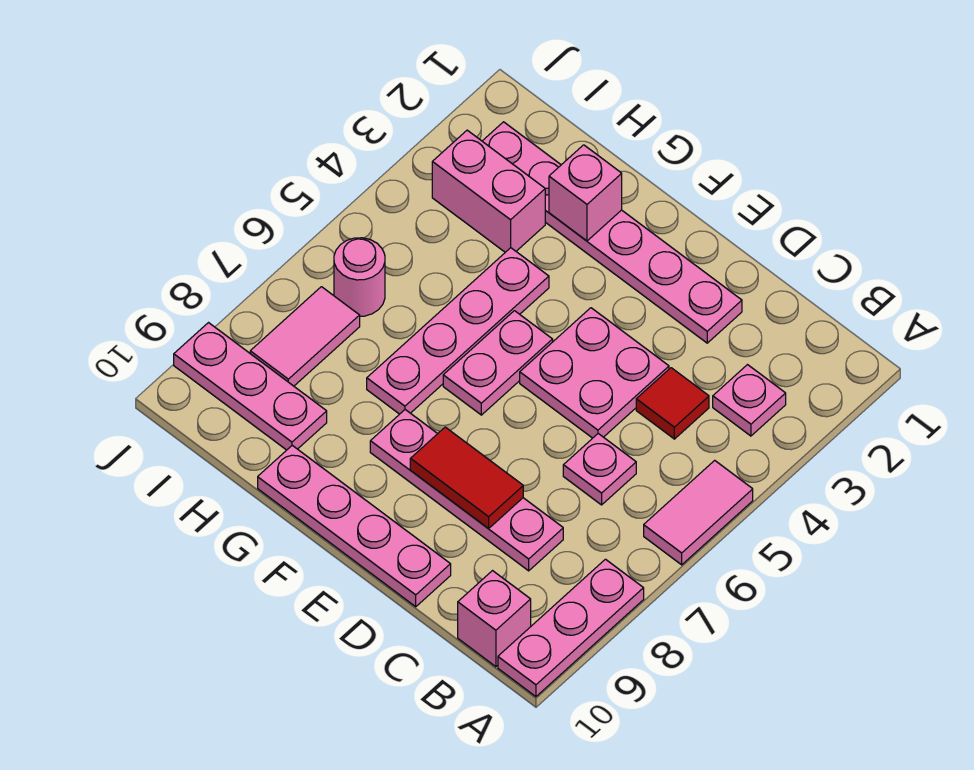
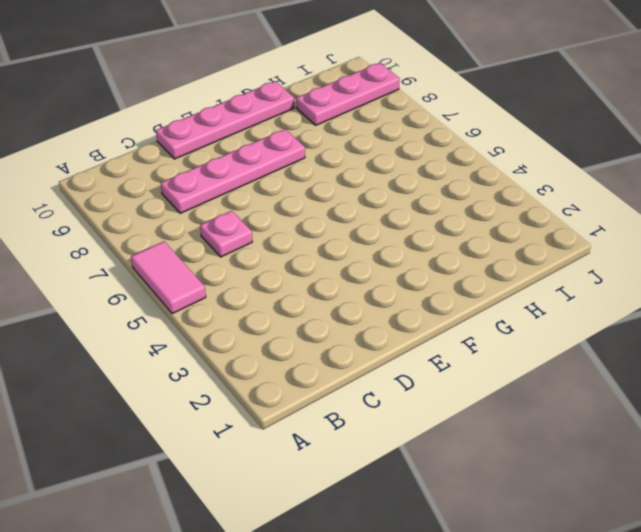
none -> pink plate A8:A10 level 1
none -> pink plate B3 level 1
none -> pink brick B10 level 1

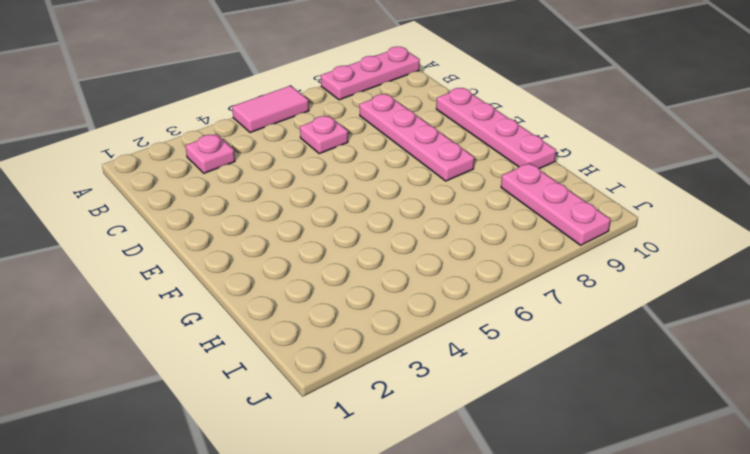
none -> pink brick B10 level 1
none -> red tile C4 level 1
none -> pink plate D2:I2 level 1

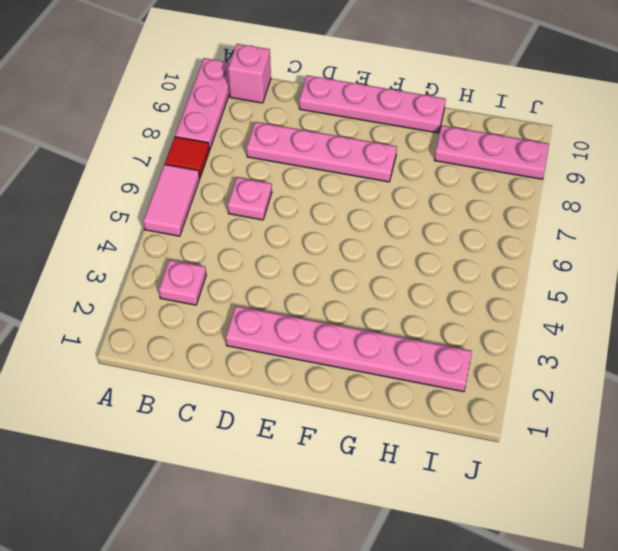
red tile A7 level 1 -> red tile C4 level 1
none -> pink plate D4:E5 level 1
none -> pink plate F5:F6 level 1
none -> pink plate G4:G7 level 1

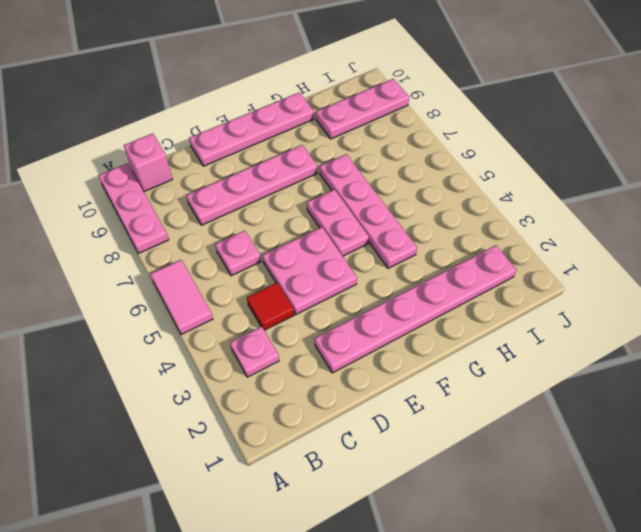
none -> pink brick H3:I3 level 1
none -> pink round brick I6 level 1
none -> pink tile I7:I8 level 1

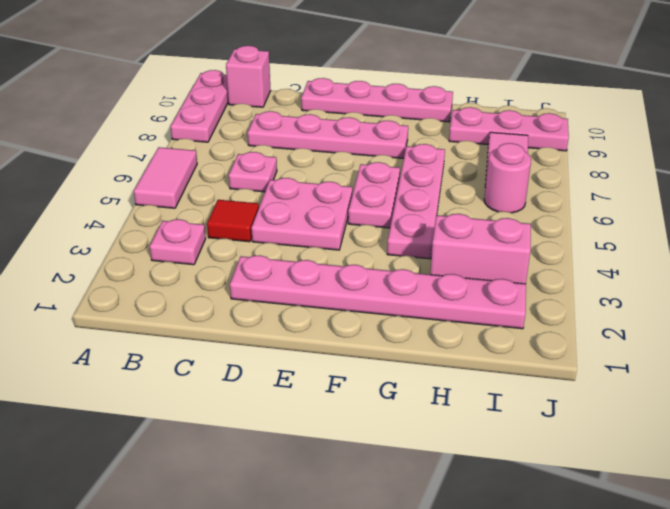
none -> red tile D8:E8 level 2
none -> pink brick G2 level 2

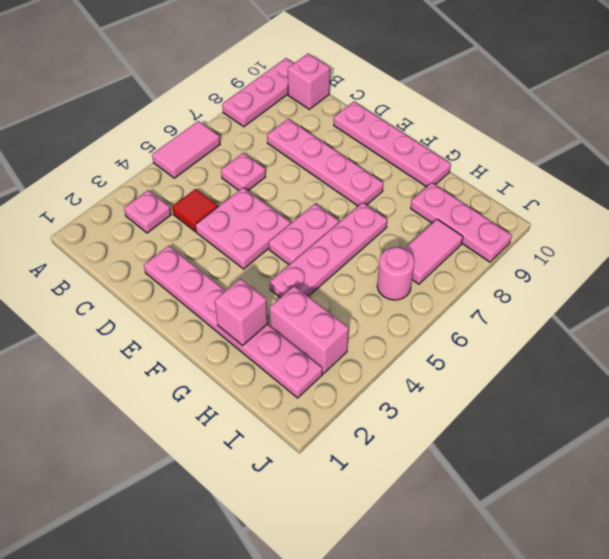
none -> red tile D8:E8 level 2

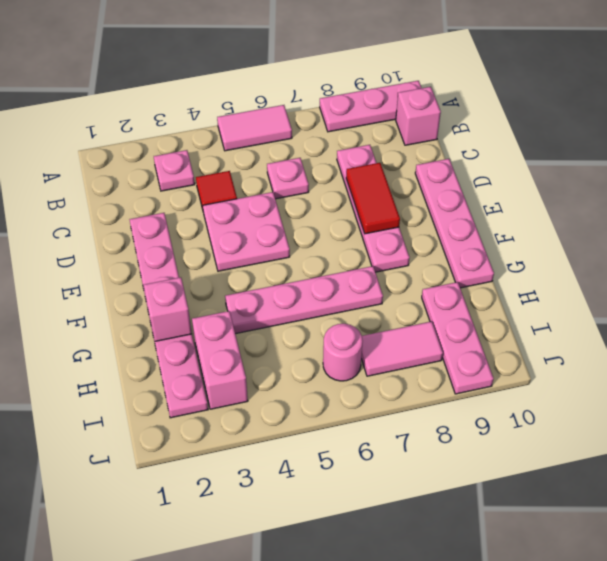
none -> pink plate F5:F6 level 1

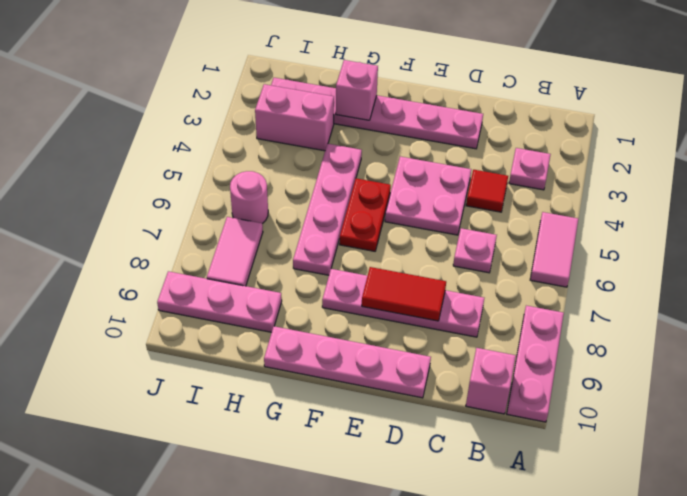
red plate F5:F6 level 1 -> pink plate F5:F6 level 1

